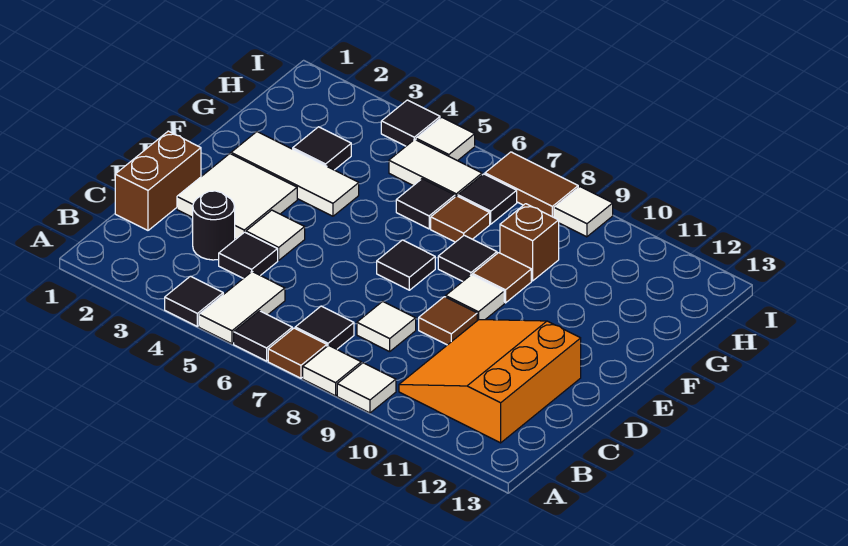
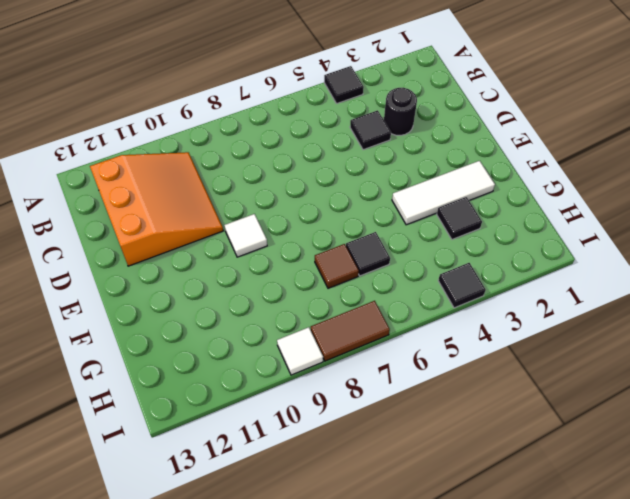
none -> white tile A5:B5 level 1
none -> black tile A6 level 1
none -> brown tile A7 level 1
none -> white tile A8 level 1

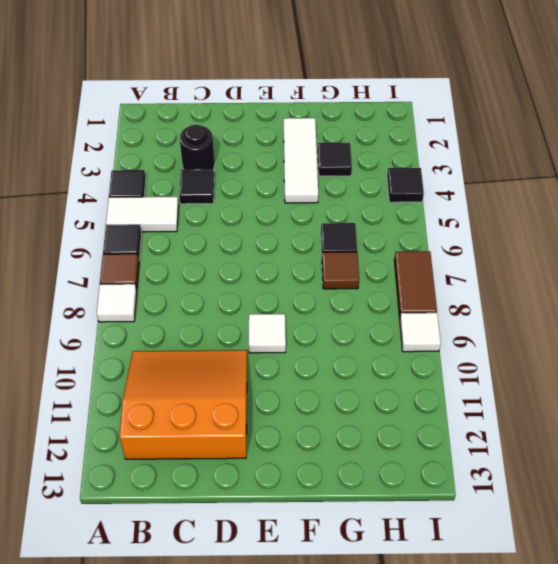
none -> white tile A9 level 1
none -> black tile B7 level 1
none -> brown brick C1:D1 level 1
none -> white tile C8 level 1

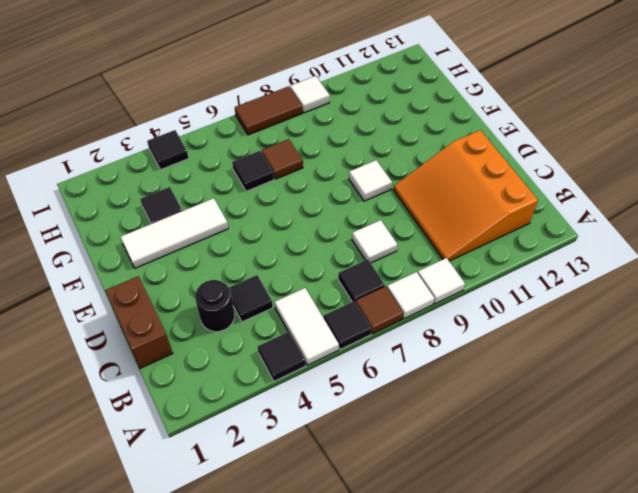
none -> white tile D2:E3 level 1
none -> white tile D4 level 1
none -> brown tile D9 level 1
none -> black tile E7 level 1

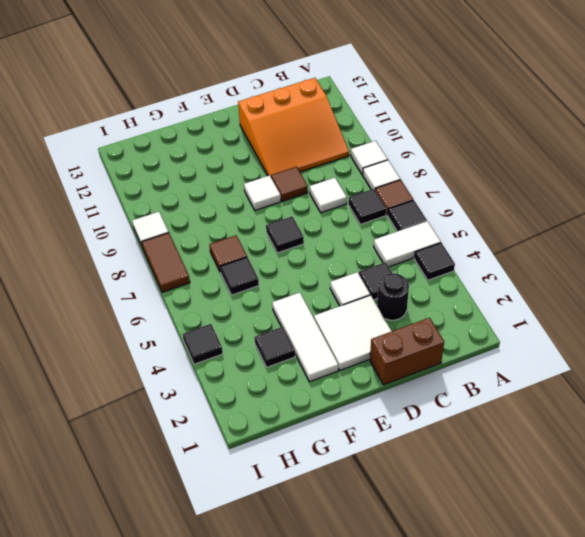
none -> black tile F8 level 1
none -> brown tile F9 level 1
none -> brown brick G9 level 1
none -> white tile H5:H6 level 1

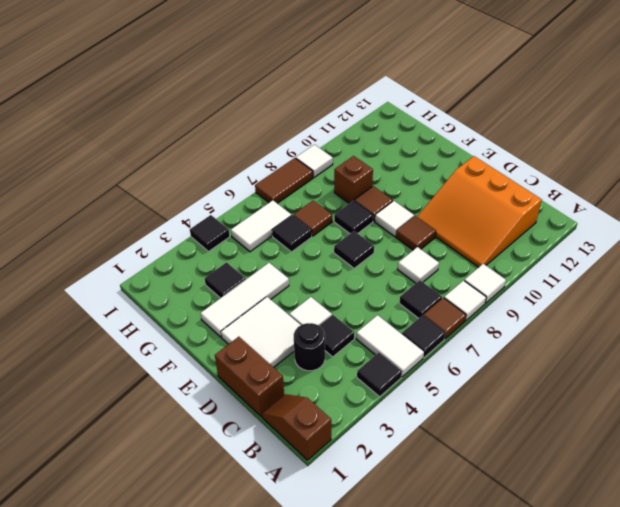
brown slope A1:B1 level 1 top A -> none
none -> black tile H7 level 1
none -> white tile I5 level 1

